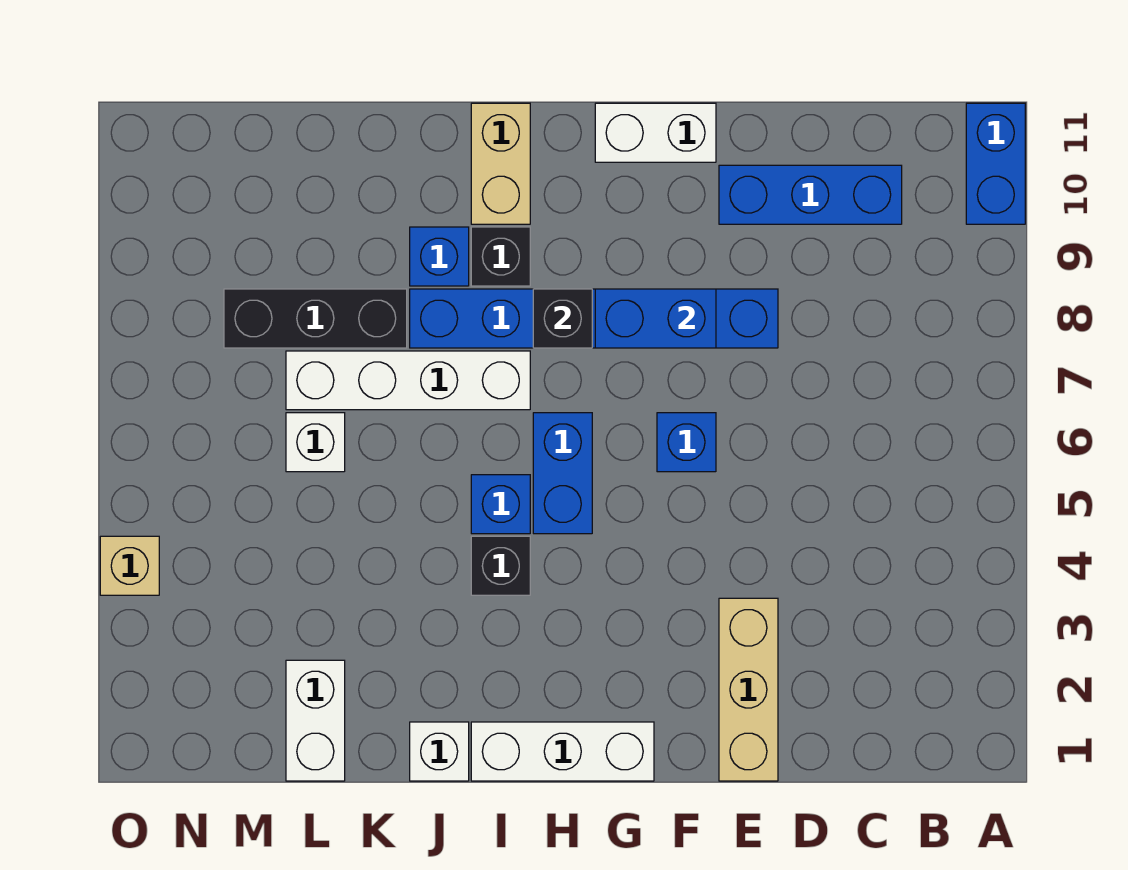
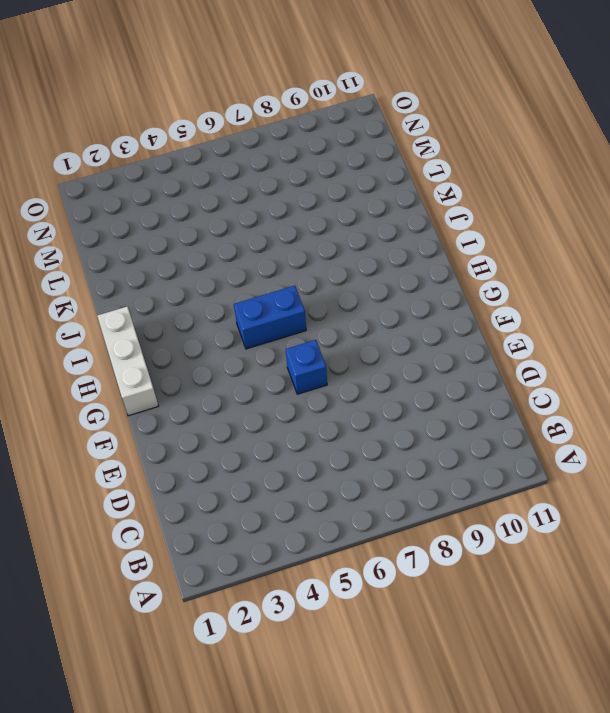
none -> blue brick A10:A11 level 1
none -> blue brick C10:E10 level 1
none -> tan brick E1:E3 level 1

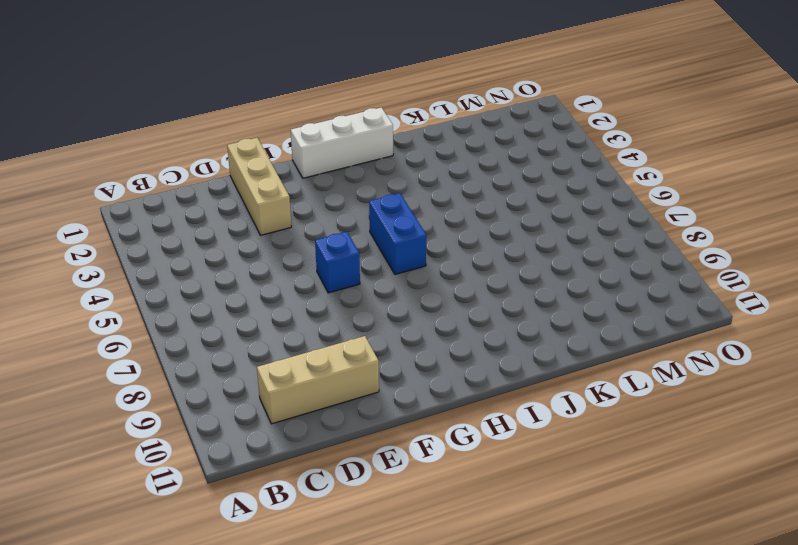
tan brick C10:E10 level 1 -> blue brick C10:E10 level 1
none -> blue brick A10:A11 level 1
none -> blue brick E8:J8 level 1
none -> white brick F11:G11 level 1

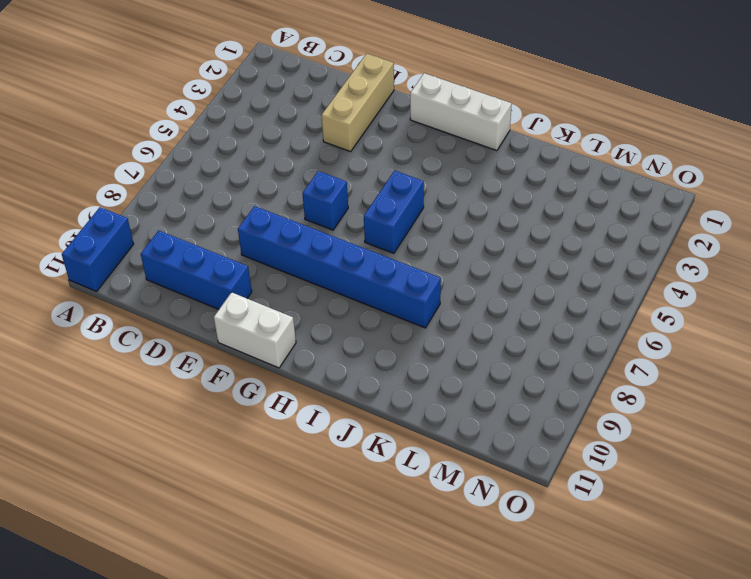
none -> black brick I4 level 1
none -> blue brick I5 level 1
none -> white brick I7:L7 level 1

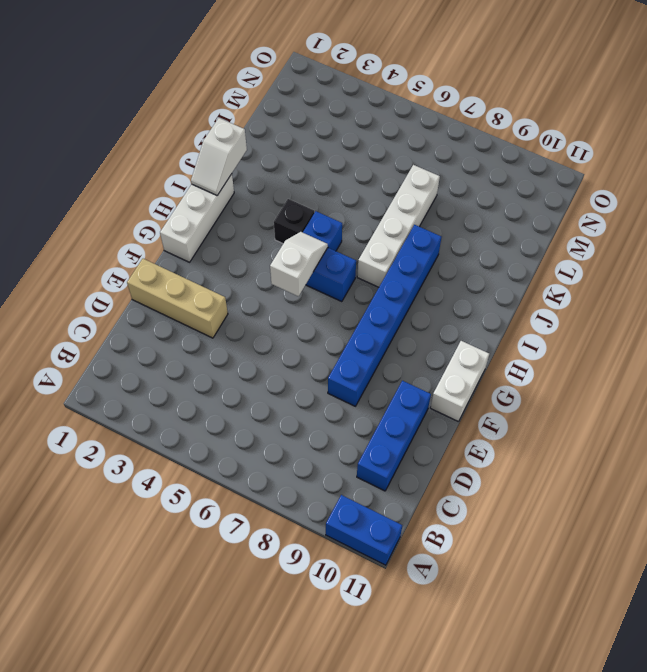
white slope G5:H5 level 2 top G -> none
white slope I1:J1 level 2 top J -> none
none -> blue brick F6 level 1
none -> black brick I9 level 1
none -> tan brick I10:I11 level 1

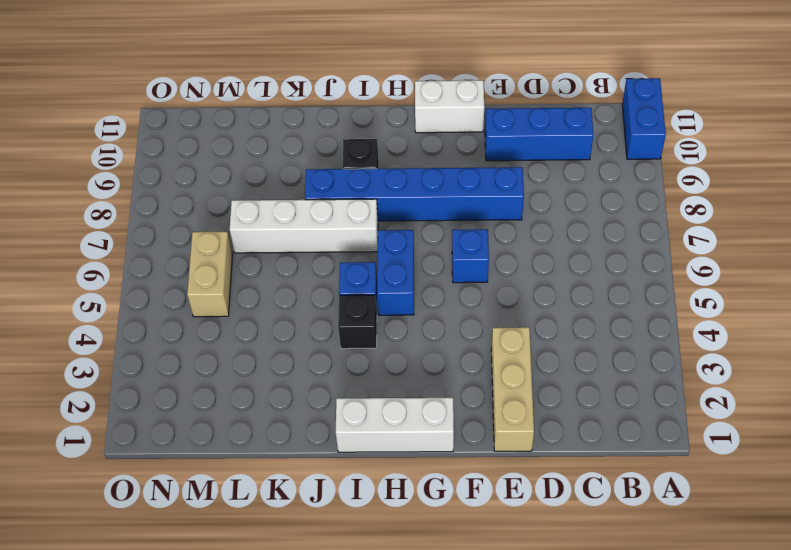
tan brick M5:M6 level 1 -> tan brick I10:I11 level 1
none -> white brick J1 level 1
none -> blue brick J9 level 1
none -> black brick K8:M8 level 1

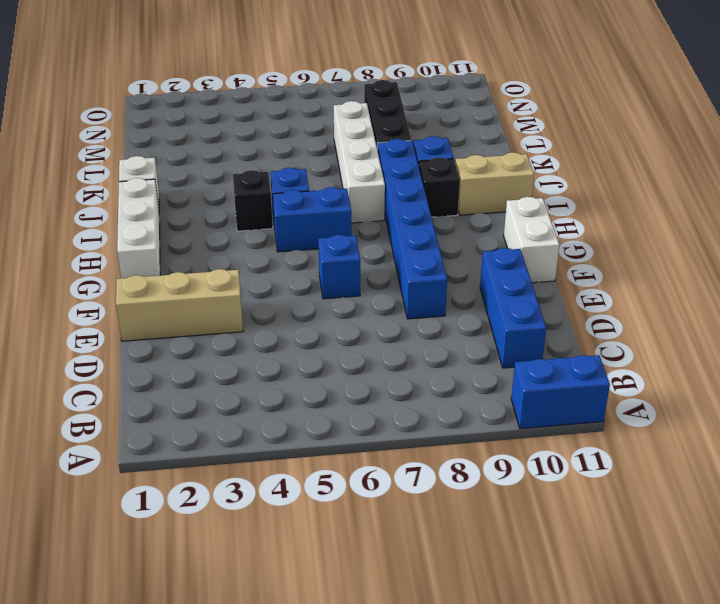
none -> white brick L1:L2 level 1
none -> white brick L6 level 1
none -> tan brick O4 level 1

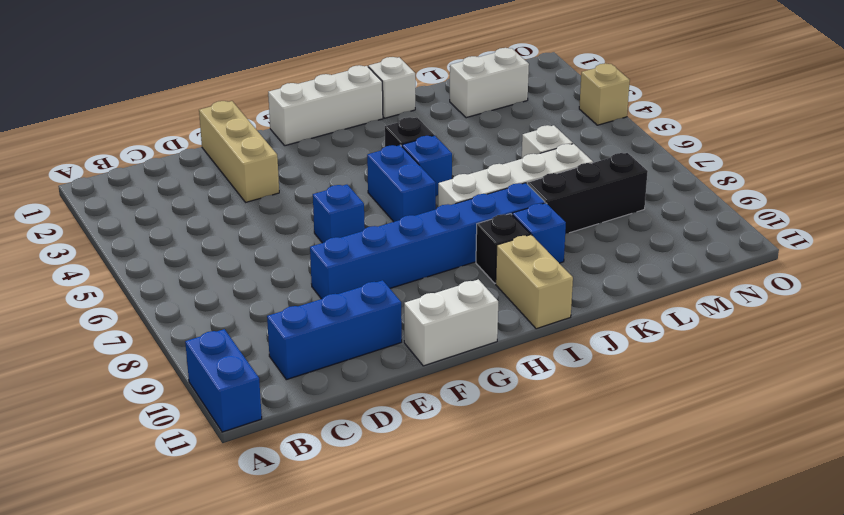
white brick L2:M2 level 1 -> white brick L1:L2 level 1
none -> blue brick F8:G8 level 2
none -> black brick H8 level 2

